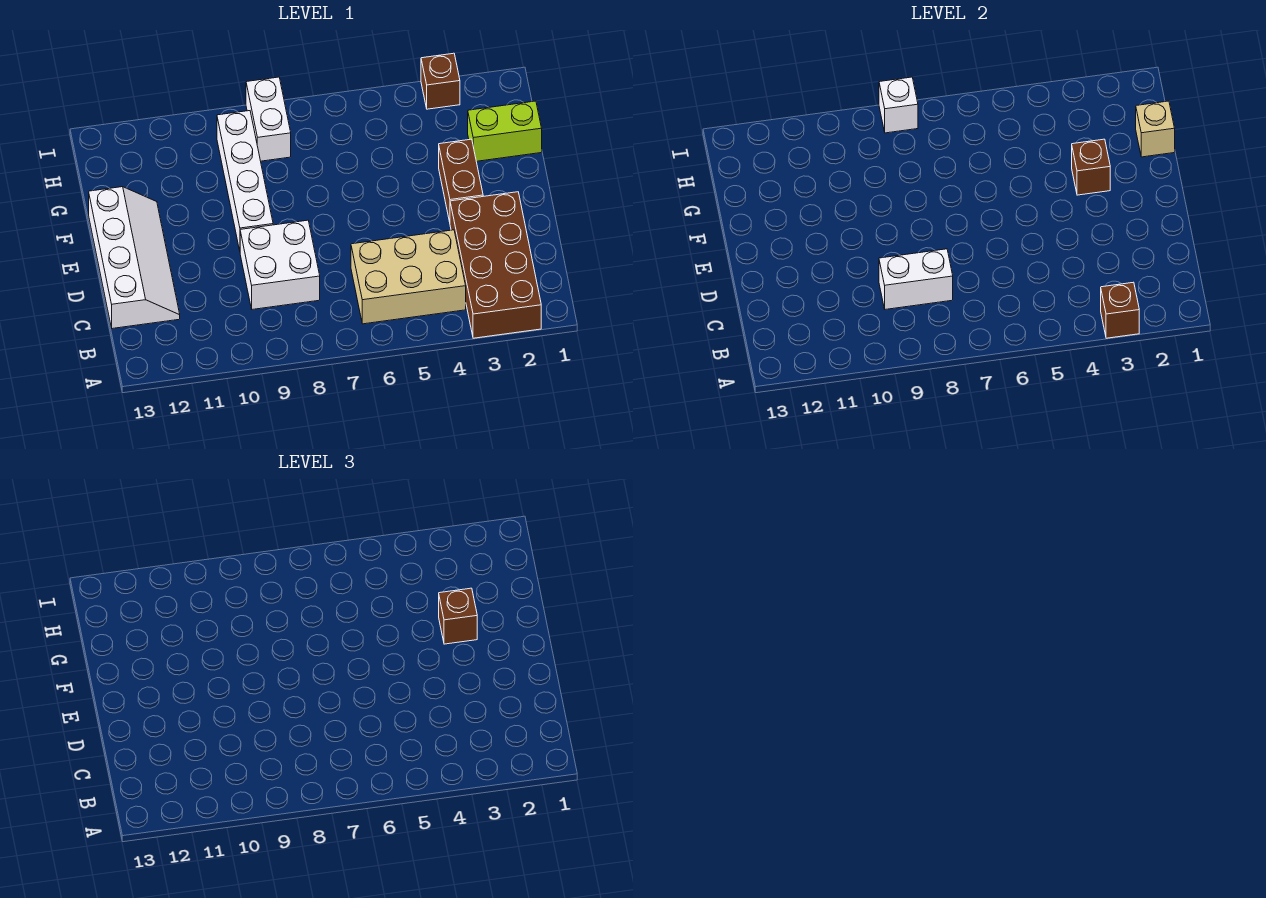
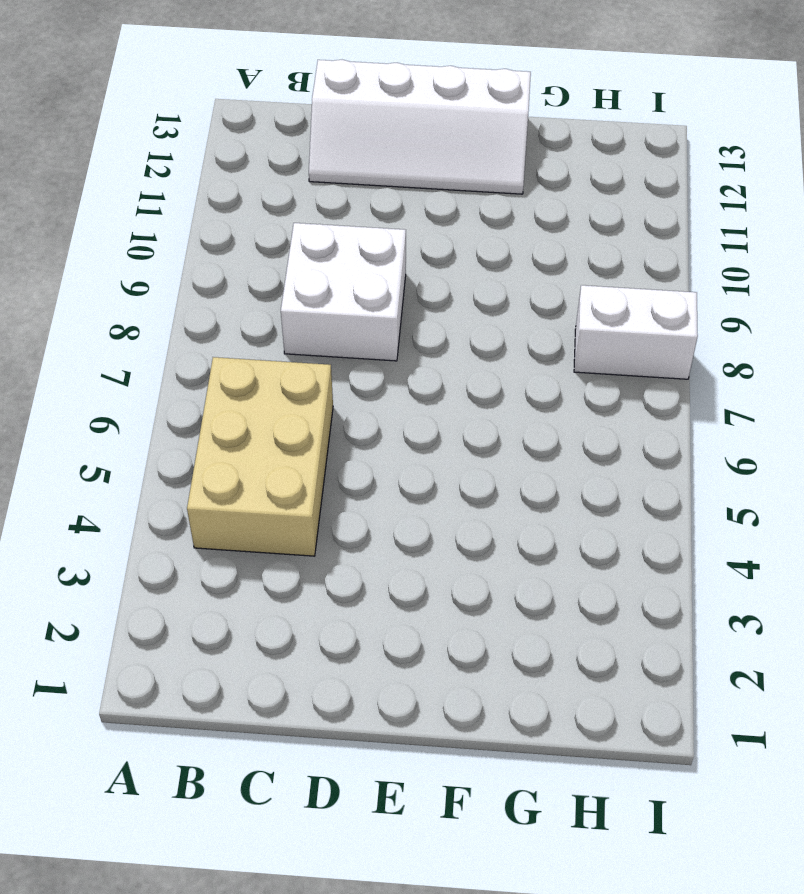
none -> brown brick A2:D3 level 1
none -> brown brick E3:F3 level 1
none -> white brick E9:H9 level 1

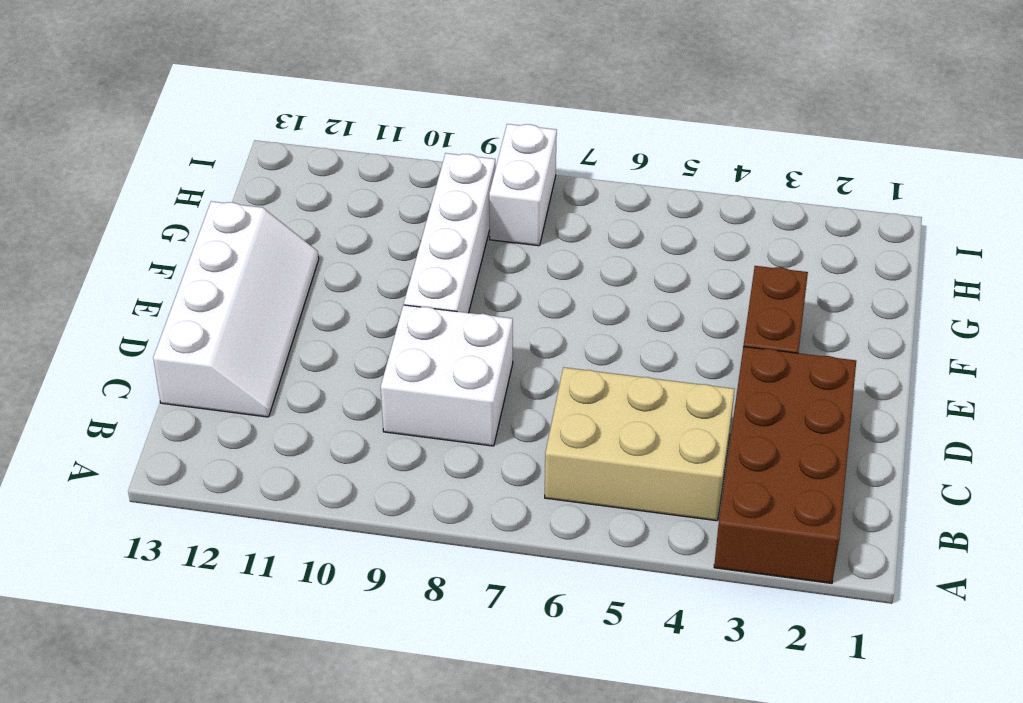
none -> lime brick G1:G2 level 1
none -> brown brick I3 level 1
none -> brown brick A3 level 2

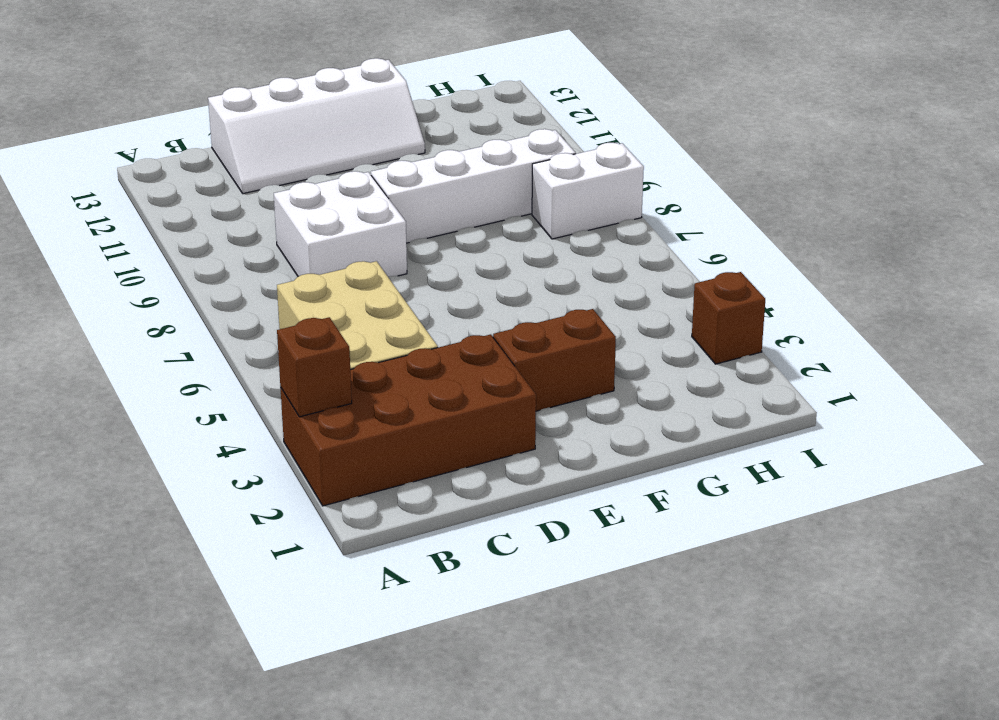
none -> lime brick G1:G2 level 1
none -> white brick C8:C9 level 2
none -> brown brick F3 level 2

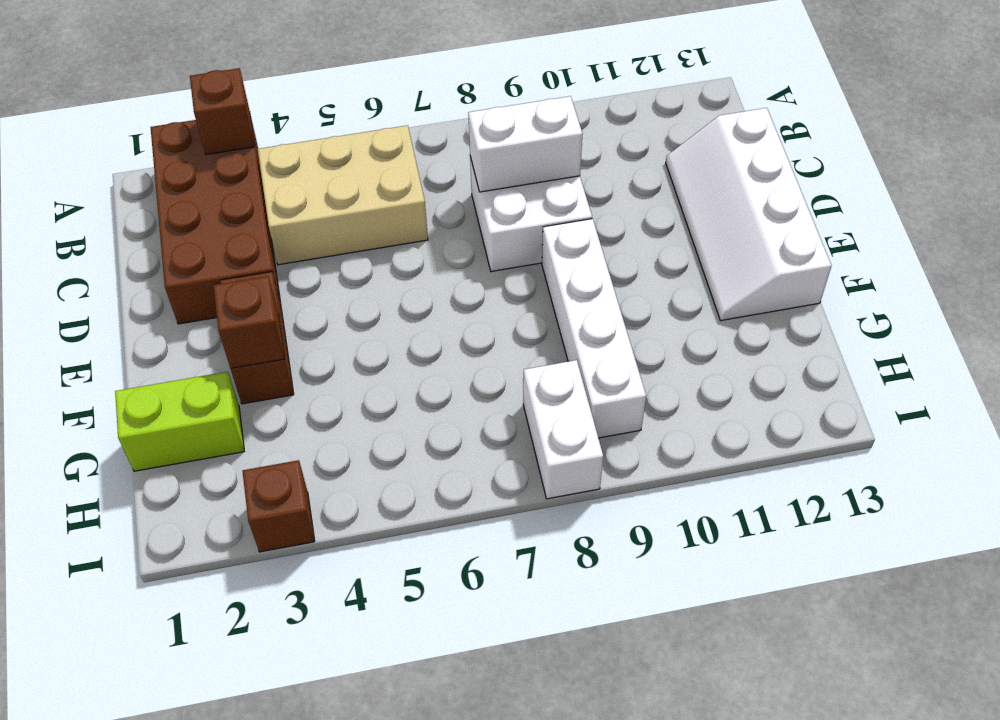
none -> tan brick G1 level 2
none -> white brick I8 level 2
none -> brown brick F3 level 3

